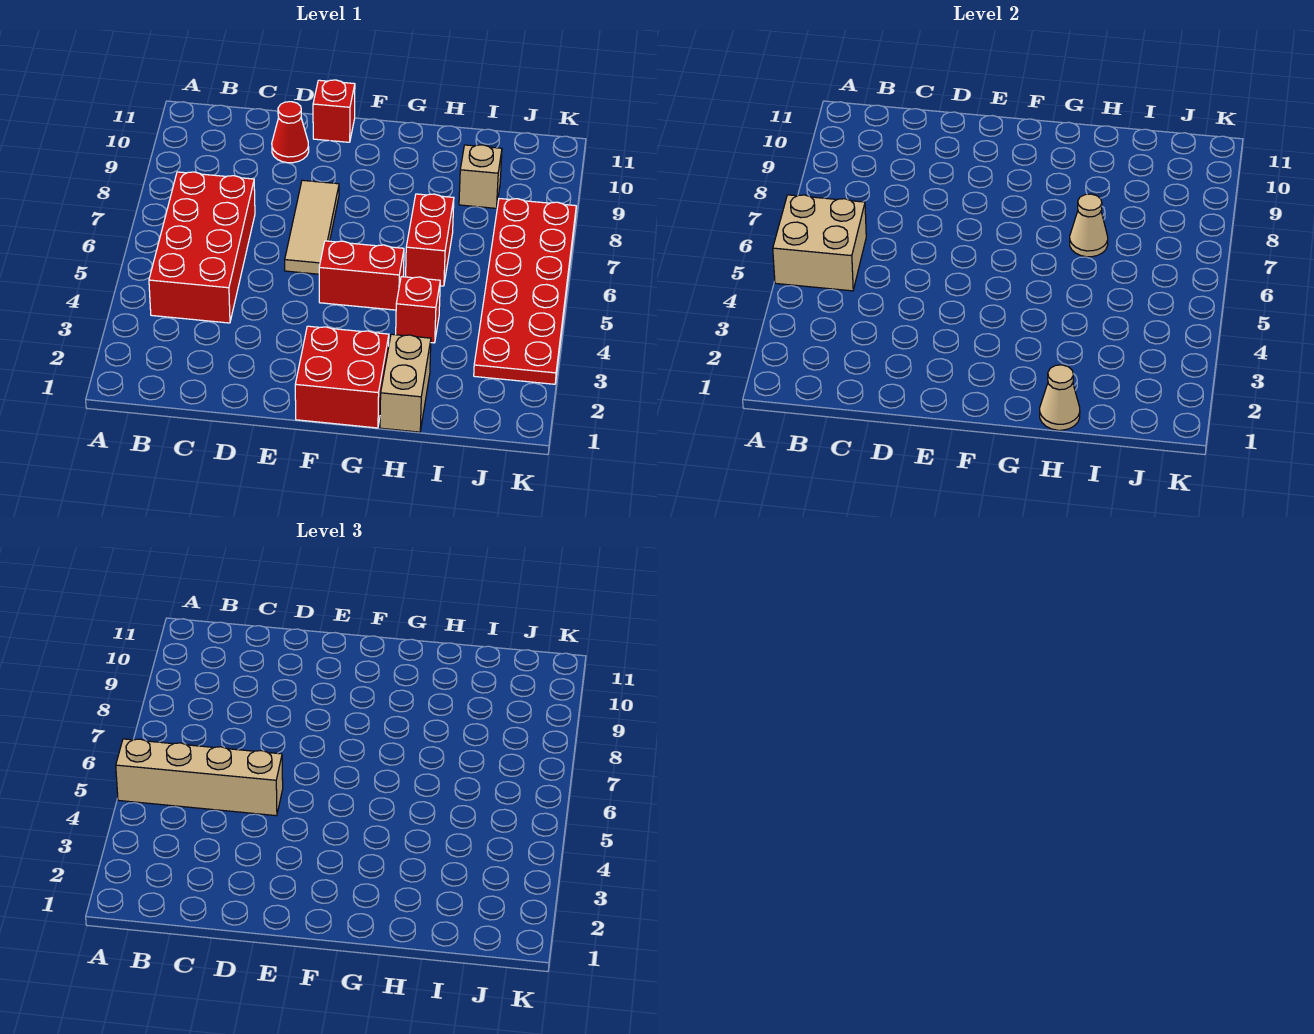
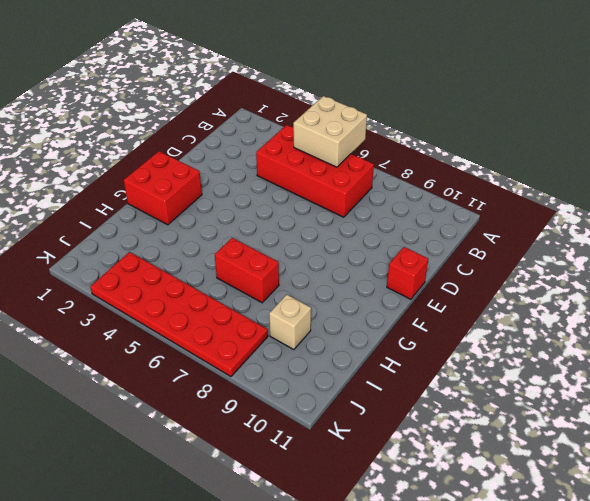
none -> red cone D10 level 1
none -> tan tile E6:E8 level 1
none -> red brick F5:G5 level 1

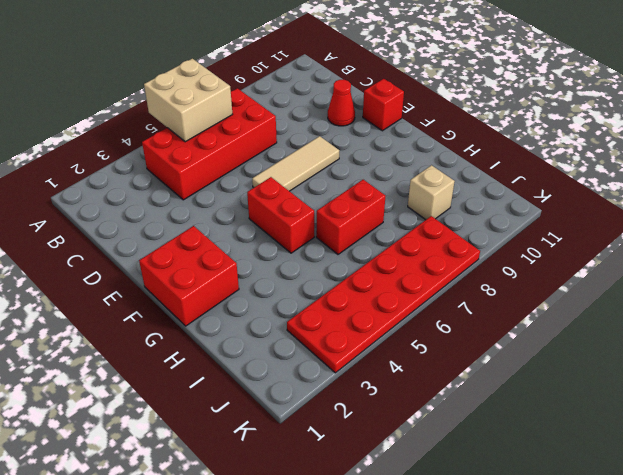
none -> tan brick H1:H2 level 1
none -> red brick H4 level 1
none -> tan cone H1 level 2

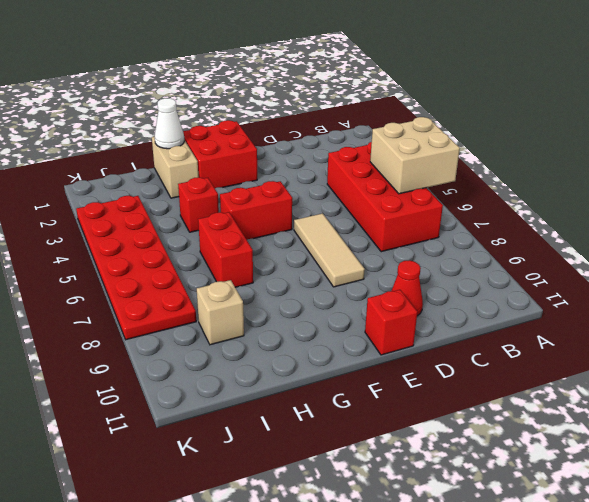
white cone H1 level 2 -> tan cone H1 level 2
none -> tan cone H7 level 2
none -> tan brick A5:D5 level 3

